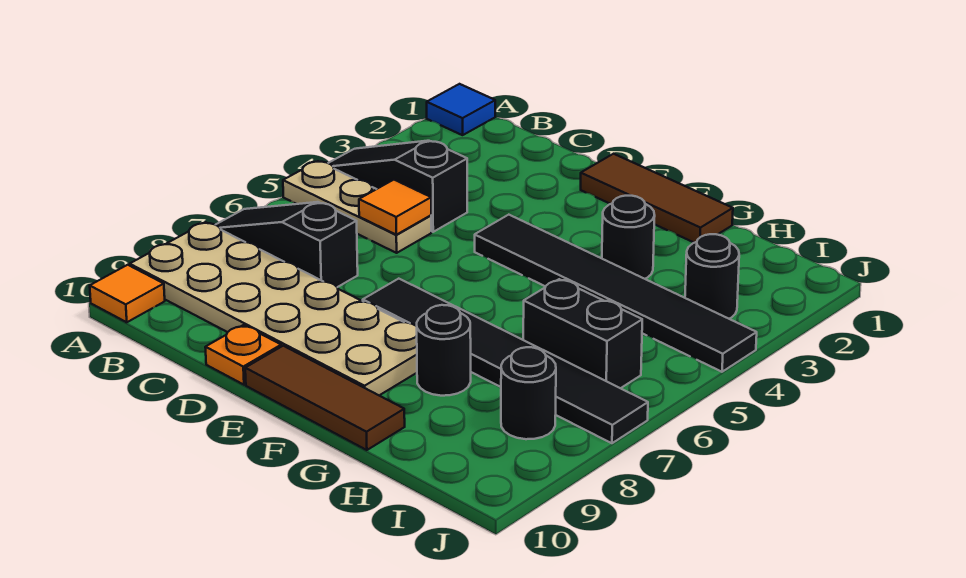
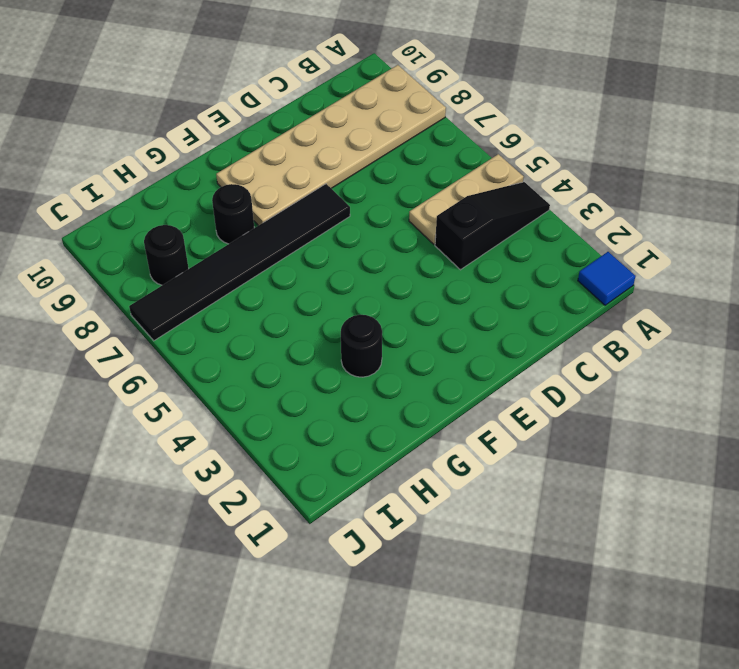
none -> black slope A7:C7 level 1 top C
none -> orange tile A10 level 1
none -> orange plate D10 level 1

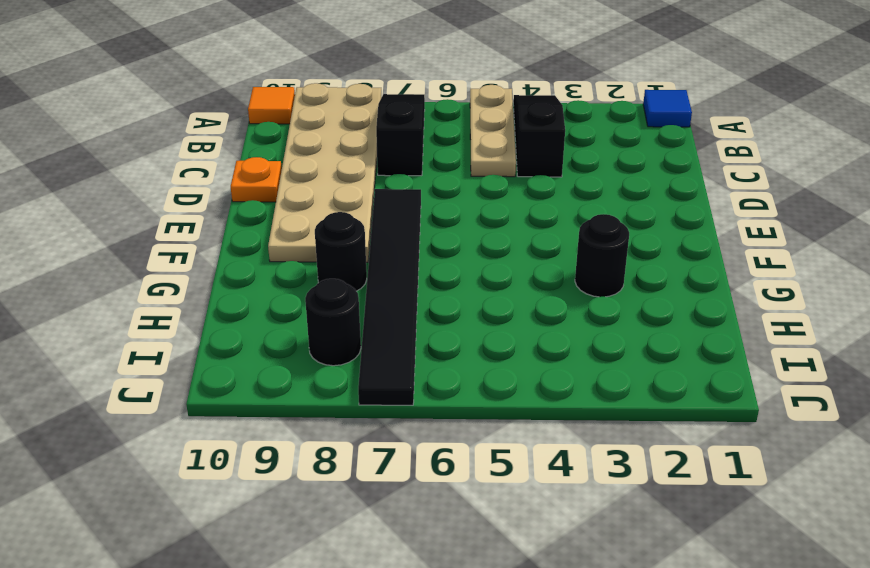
none -> brown tile E1:G1 level 1
none -> black tile E4:J4 level 1
none -> brown tile E10:G10 level 1

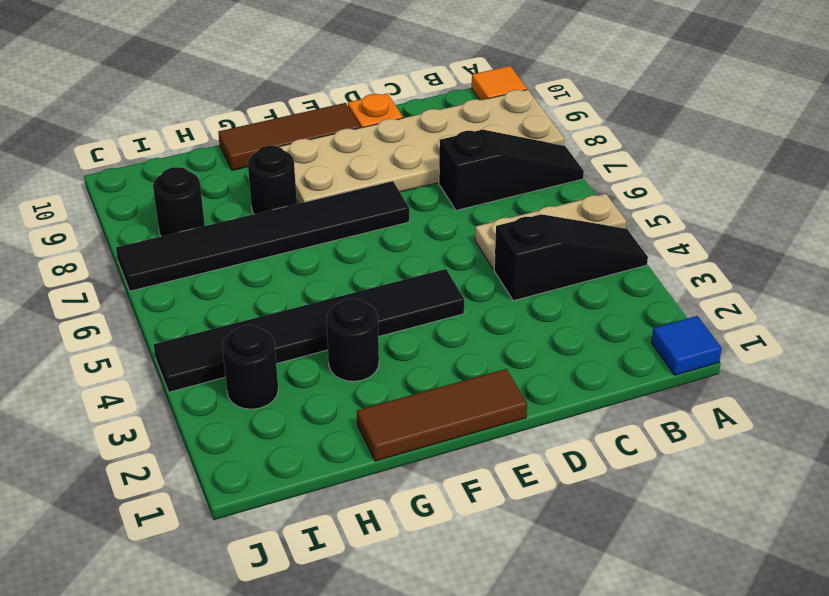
none -> black brick H6:I6 level 1
none -> orange tile C5 level 2

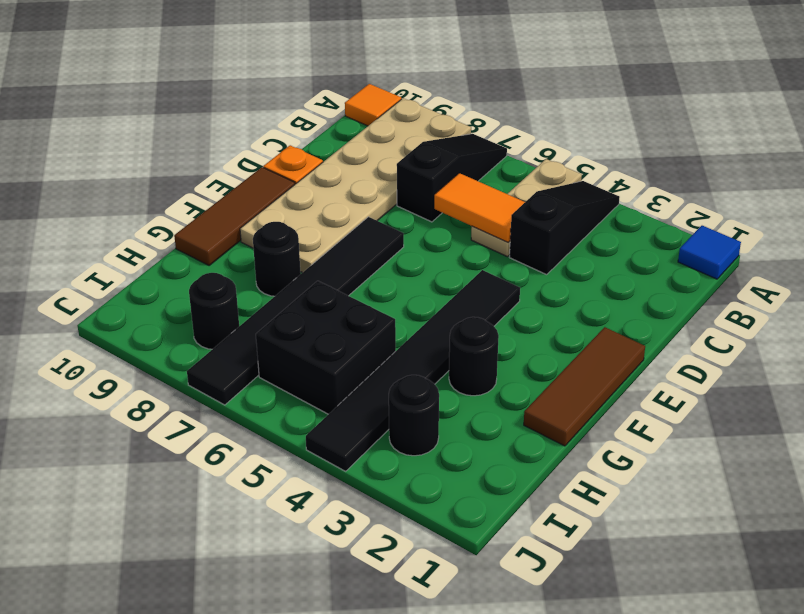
orange tile C5:C6 level 2 -> orange tile C5 level 2
black brick H5:I6 level 1 -> black brick H6:I6 level 1

